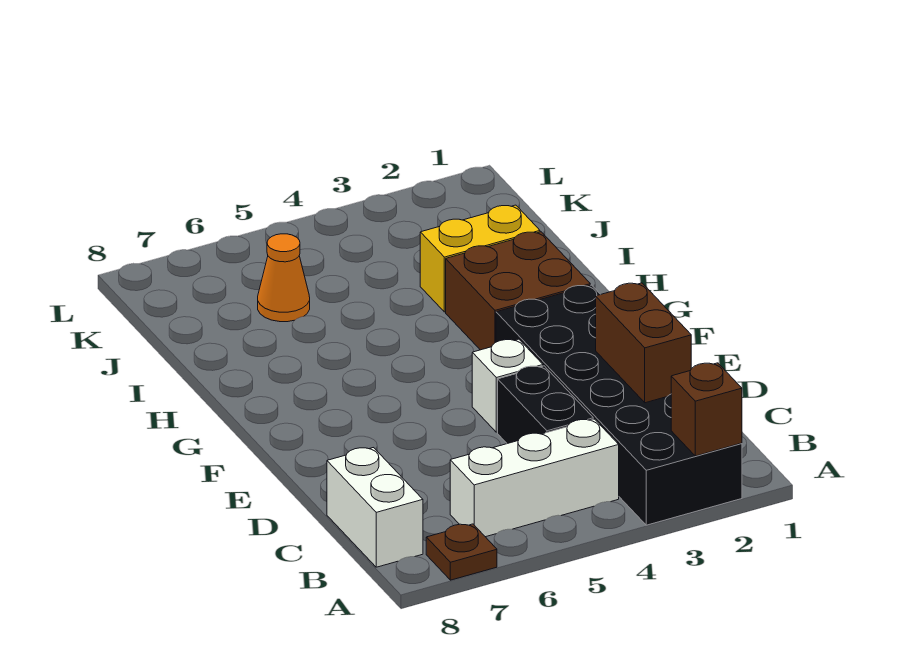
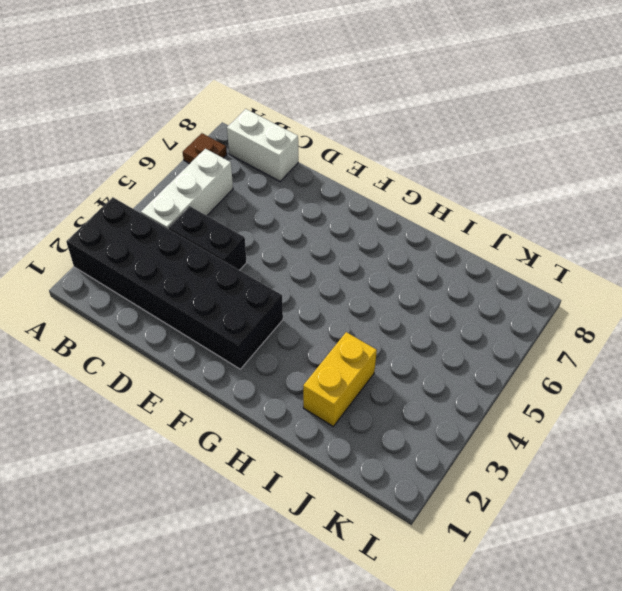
none -> white brick E4 level 1
none -> brown brick G2:H3 level 1

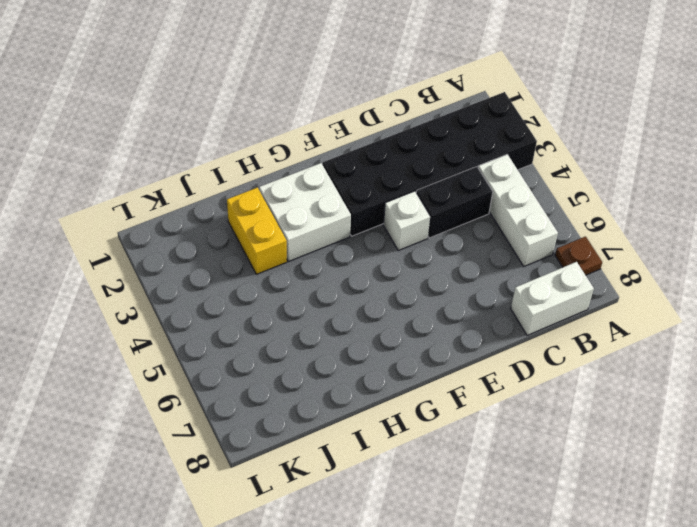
white brick G2:H3 level 1 -> brown brick G2:H3 level 1
none -> orange cone J6 level 1
none -> brown brick A2 level 2

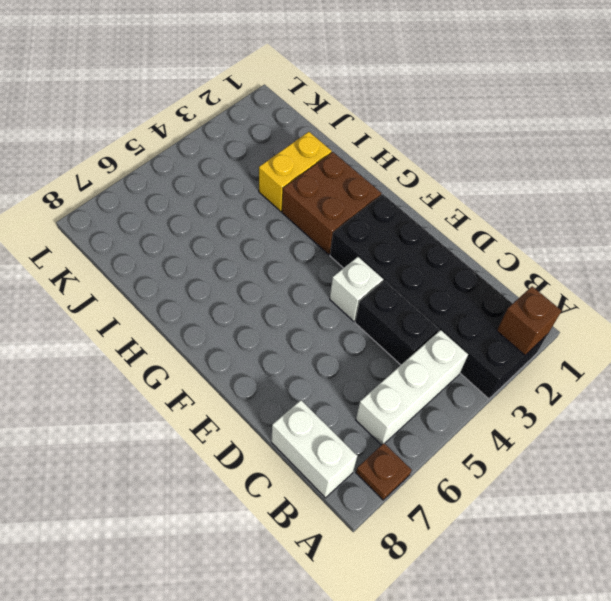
none -> orange cone J6 level 1
none -> brown brick C2:D2 level 2

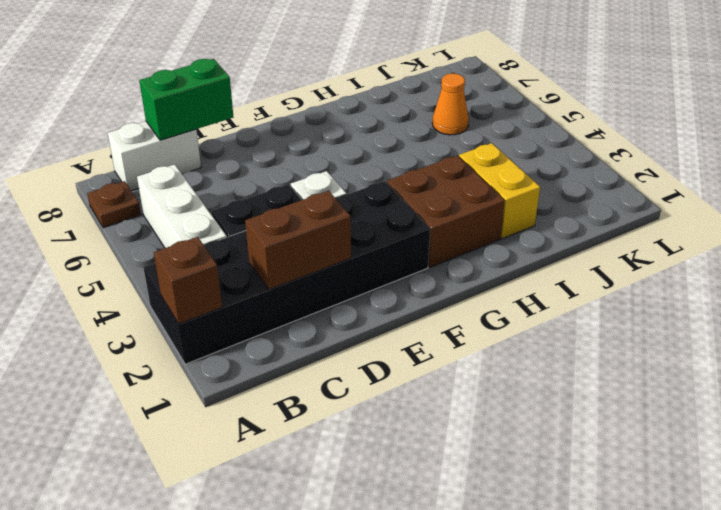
green brick C8:D8 level 2 -> none

